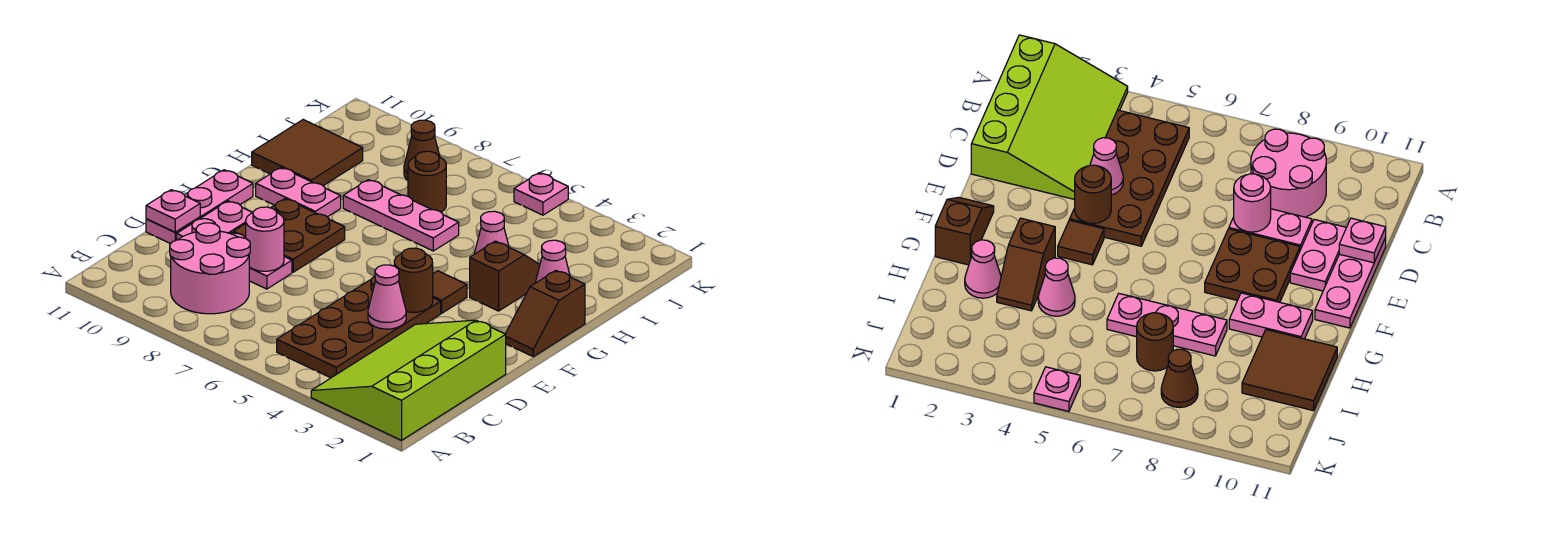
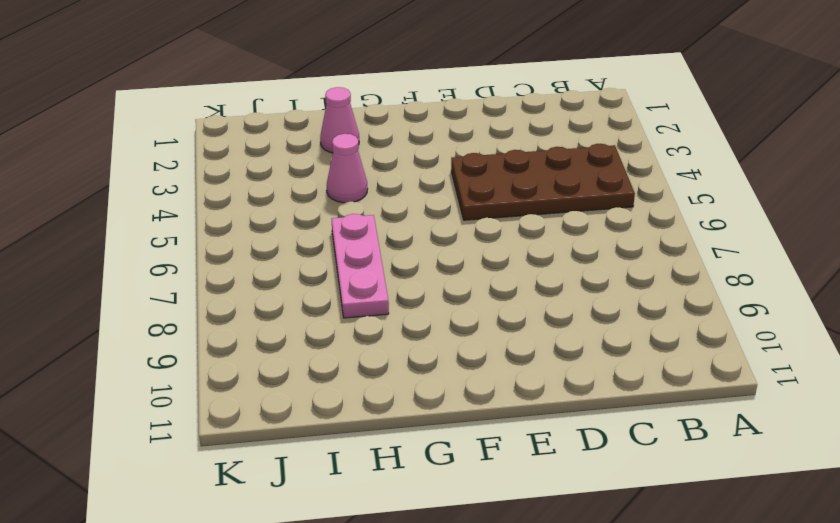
none -> lime slope A1:D3 level 1 top 1
none -> pink round brick B8:C9 level 1
none -> pink plate D8:D9 level 1

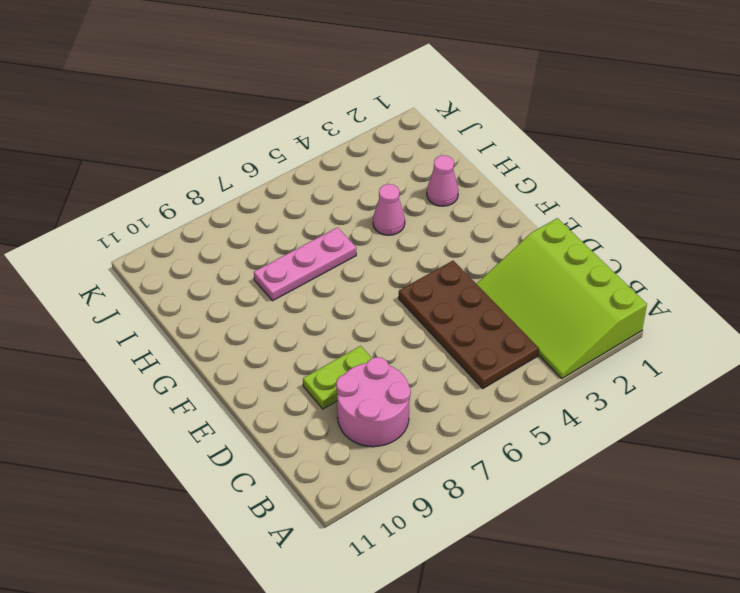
lime plate D8:D9 level 1 -> pink plate D8:D9 level 1
none -> pink plate D10:E10 level 1
none -> pink plate D11:F11 level 1
none -> brown plate E8:F9 level 1

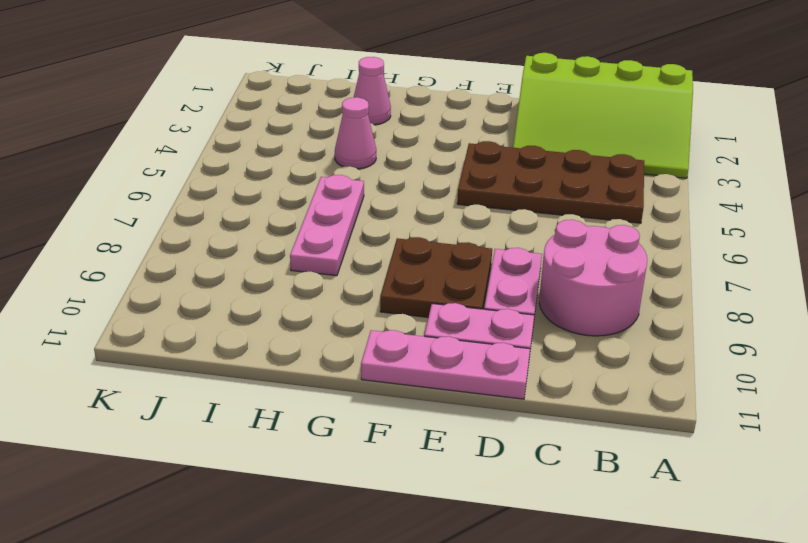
none -> brown slope F1:G1 level 1 top G
none -> brown tile F4 level 1
none -> brown slope G3:H3 level 1 top G

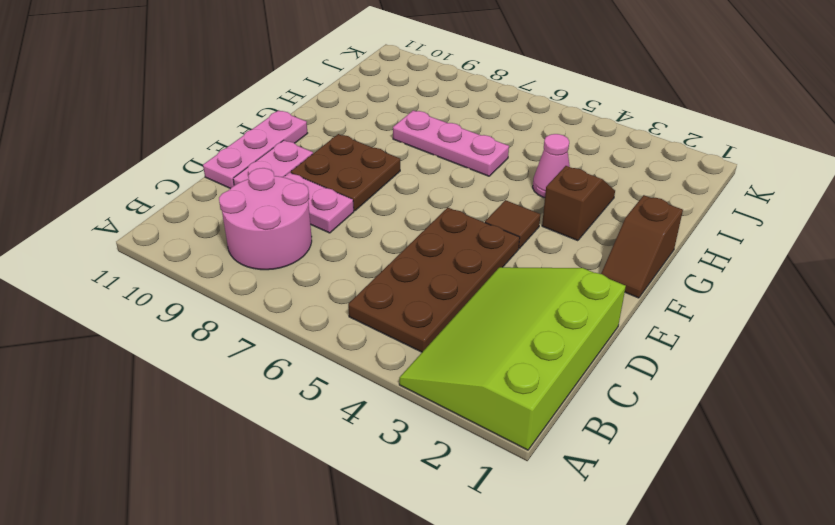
none -> pink plate G9:G10 level 1
none -> pink cone H2 level 1
none -> brown tile H10:I11 level 1

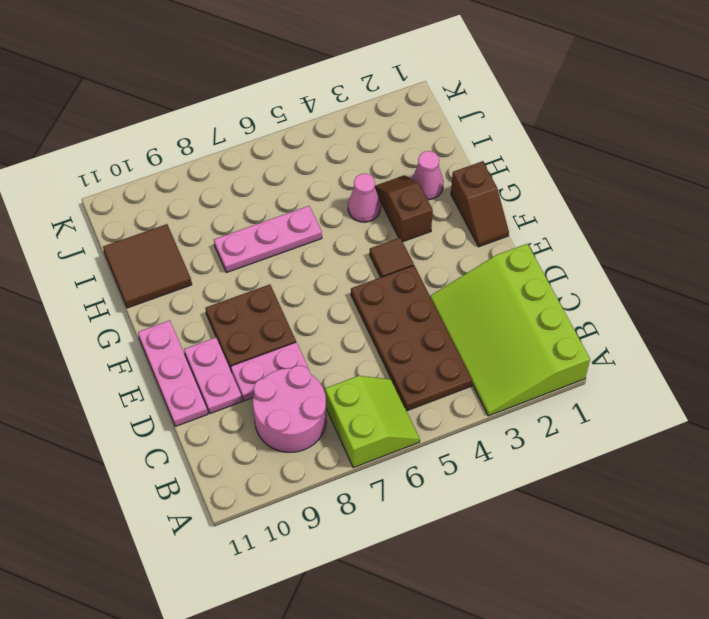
lime slope A6:B7 level 1 top 7 -> none
none -> pink plate G9:G10 level 1
none -> brown round brick I7 level 1
none -> brown cone J8 level 1

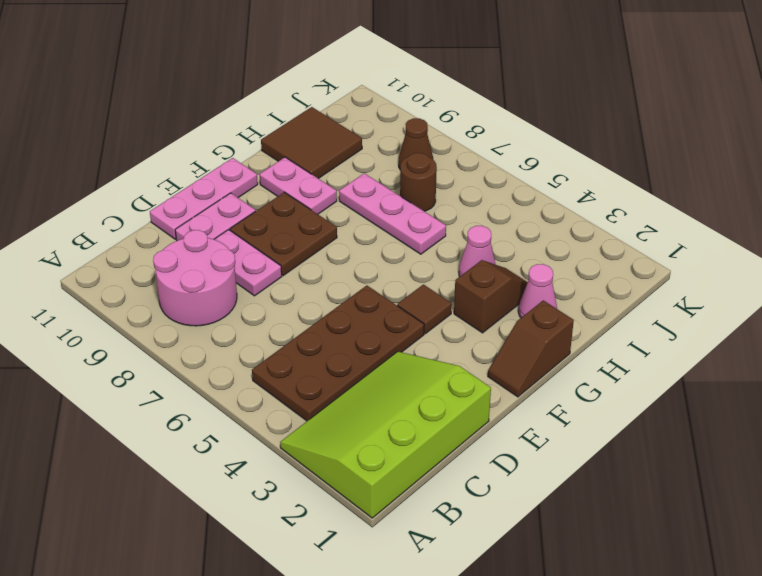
none -> pink plate K5 level 1
none -> pink cone D4 level 2
none -> pink round brick D8 level 2

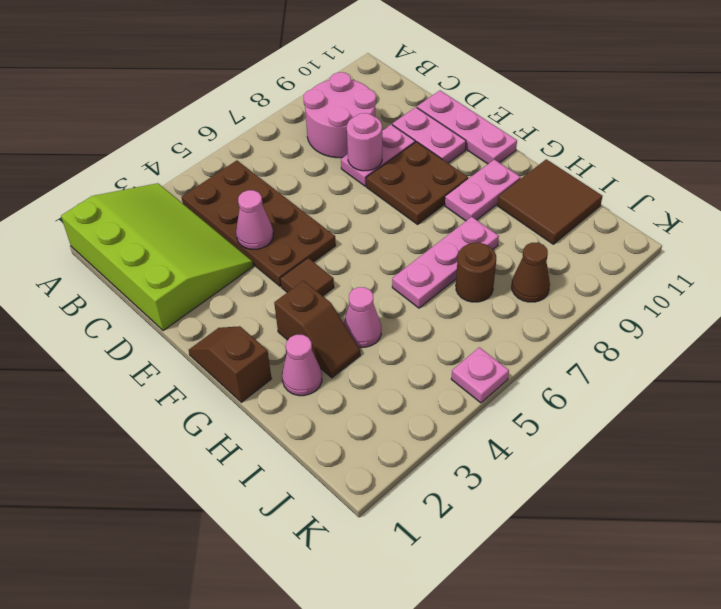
none -> pink plate D11 level 2
none -> brown round brick E4 level 2

